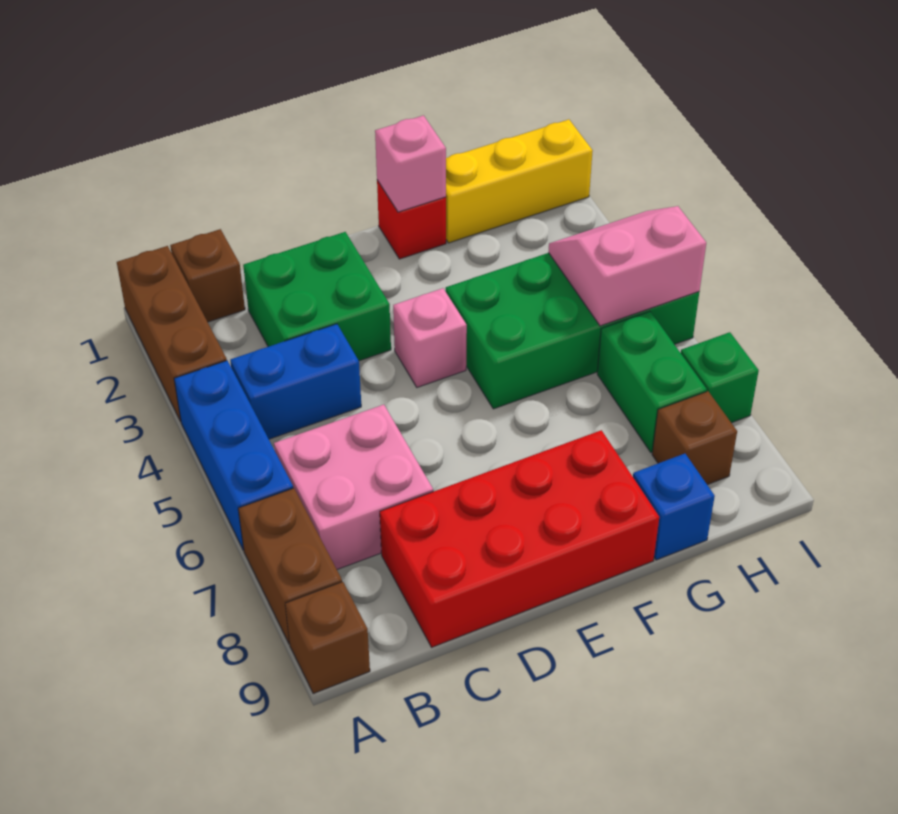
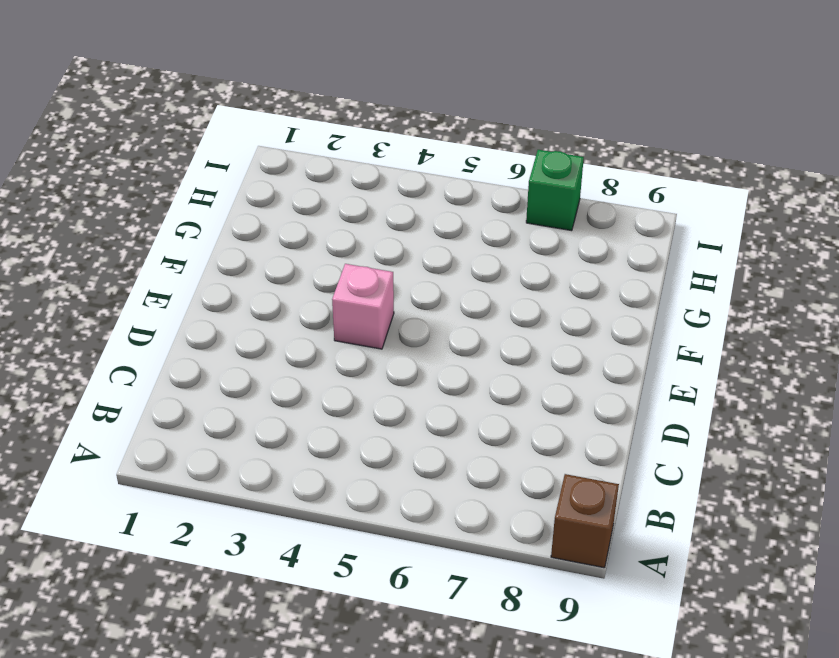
none -> brown brick A1:A3 level 1
none -> blue brick A4:A6 level 1
none -> brown brick A7:A8 level 1

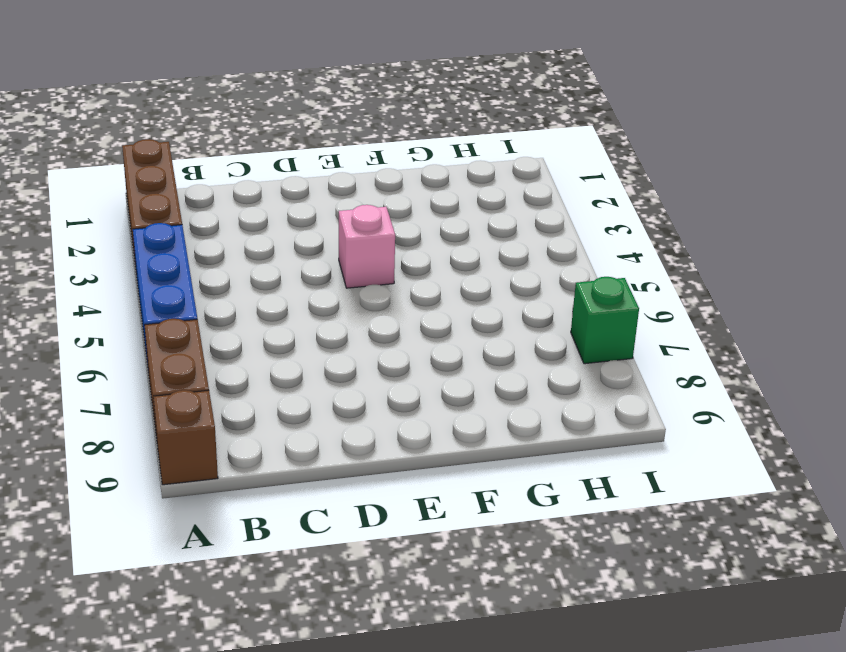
none -> brown brick B1 level 1
none -> blue brick B4:C4 level 1
none -> pink brick B6:C7 level 1

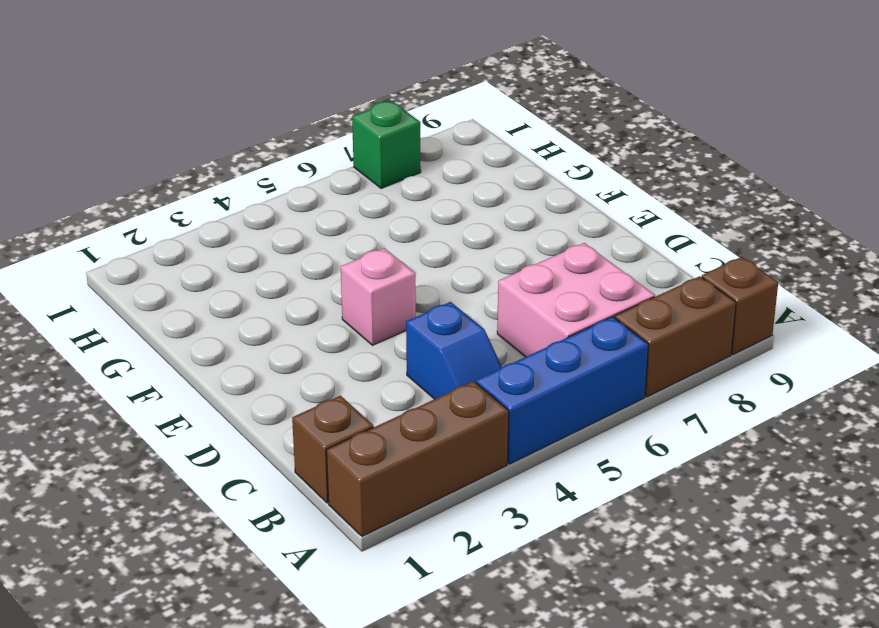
blue slope B4:C4 level 1 top C -> blue brick B4:C4 level 1
none -> green brick C2:D3 level 1
none -> red brick C8:F9 level 1
none -> red brick F1 level 1

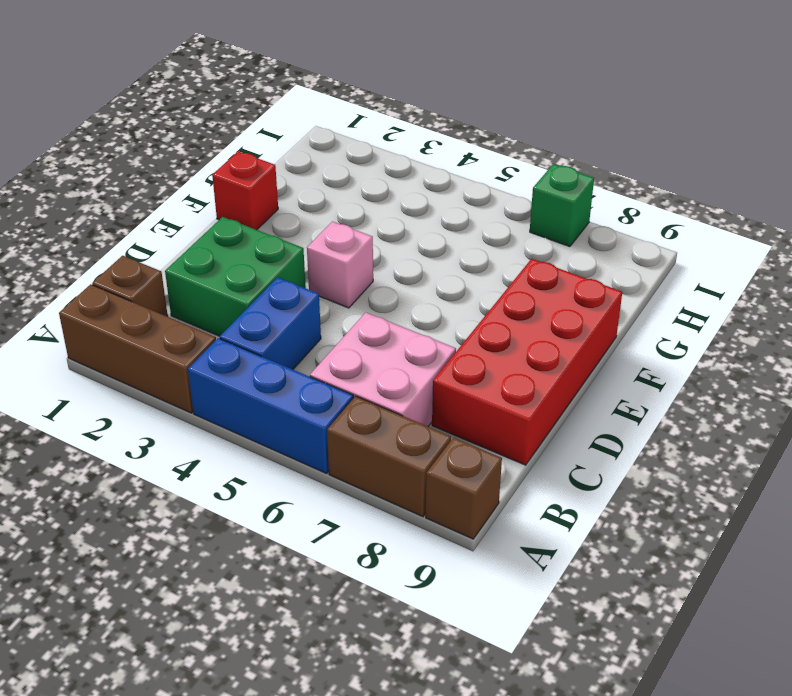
none -> green brick F4:I5 level 1
none -> yellow brick G1:I1 level 1
none -> blue brick G9 level 1

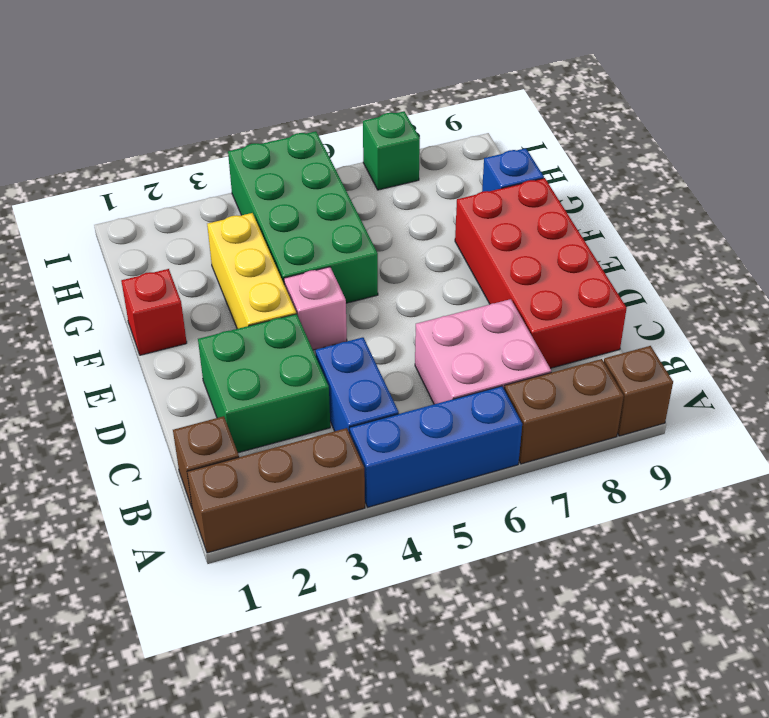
yellow brick E3:G3 level 1 -> yellow brick G1:I1 level 1
none -> green brick H6:H7 level 1
none -> brown brick H8 level 1
none -> pink brick F1 level 2

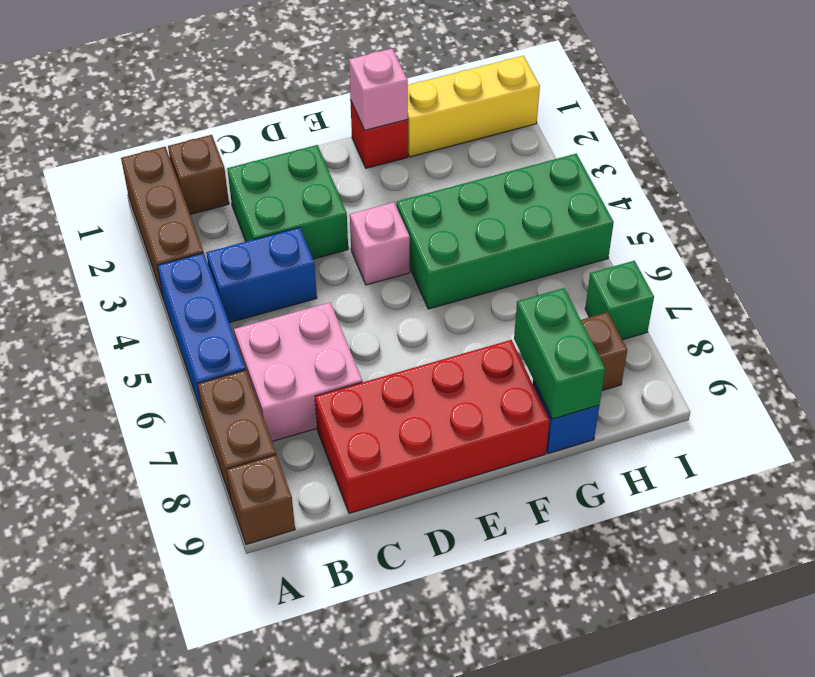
green brick G8:G9 level 2 -> green brick H6:H7 level 1
none -> pink slope H4:I5 level 2 top 5

